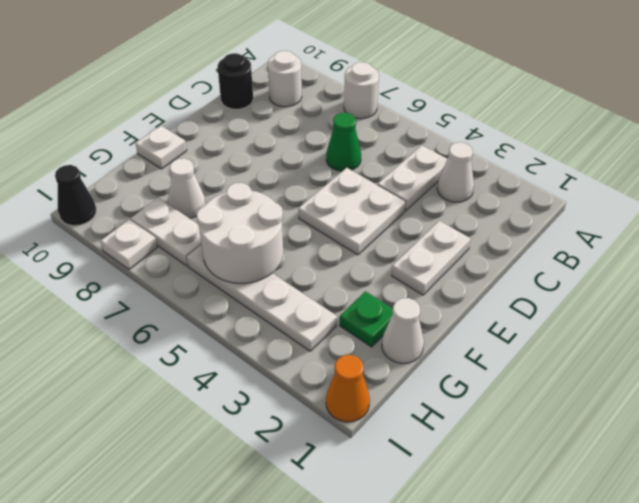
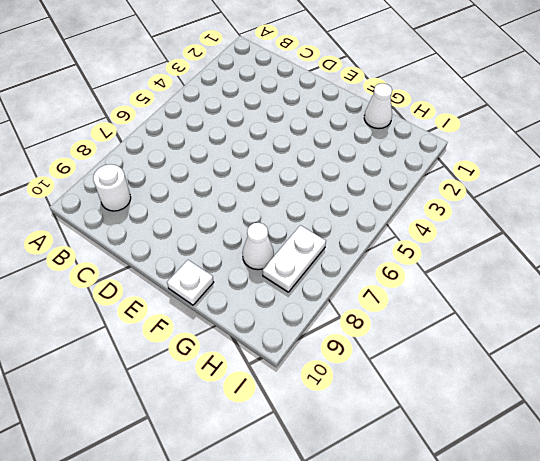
none -> white round brick A7 level 1
none -> white cone B3 level 1
none -> white plate B4:C4 level 1

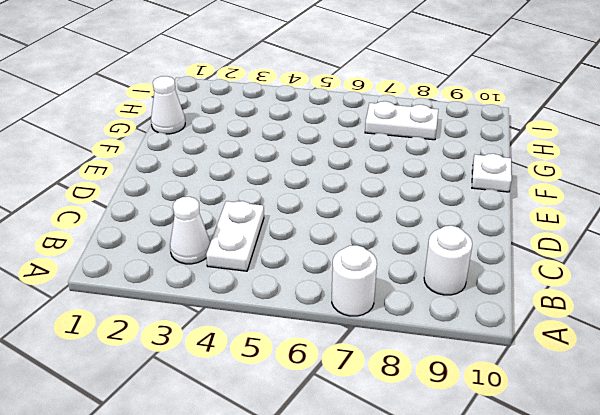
none -> green cone C6 level 1
none -> black round brick C10 level 1
none -> white plate D2:E2 level 1

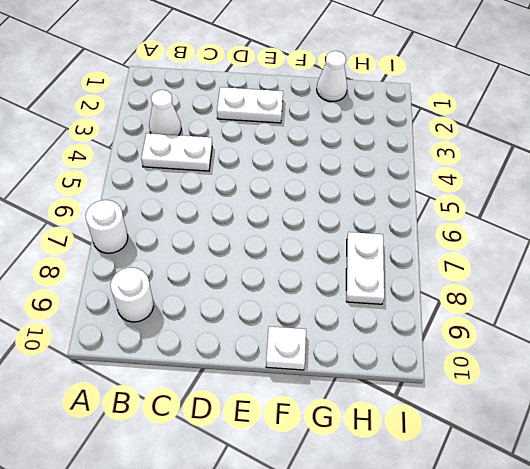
none -> green cone C6 level 1
none -> black round brick C10 level 1
none -> white plate D4:E5 level 1

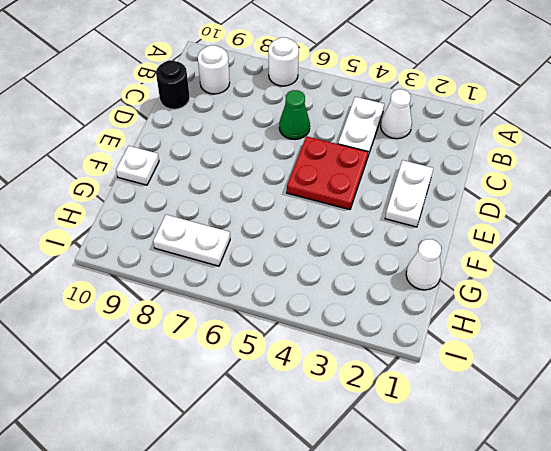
red plate D4:E5 level 1 -> white plate D4:E5 level 1
none -> green plate G2 level 1
none -> white cone G8 level 1
none -> white plate H3:H6 level 1

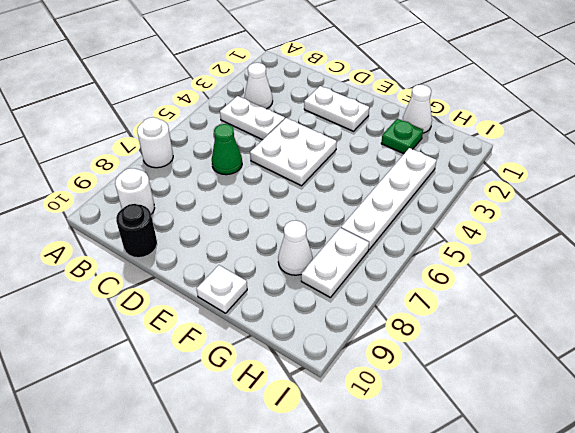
none -> orange cone I1 level 1
none -> white plate I8 level 1
none -> black cone I10 level 1

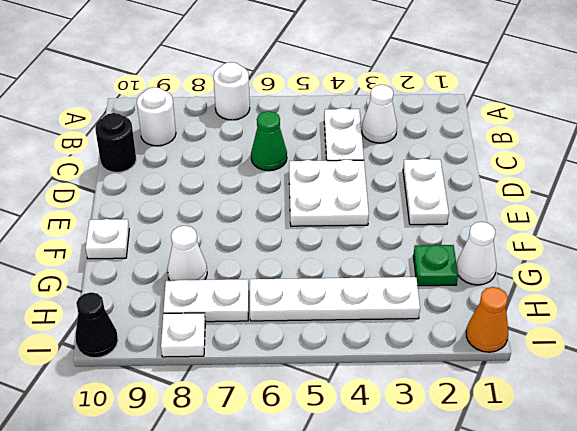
none -> white round brick G5:H6 level 2

